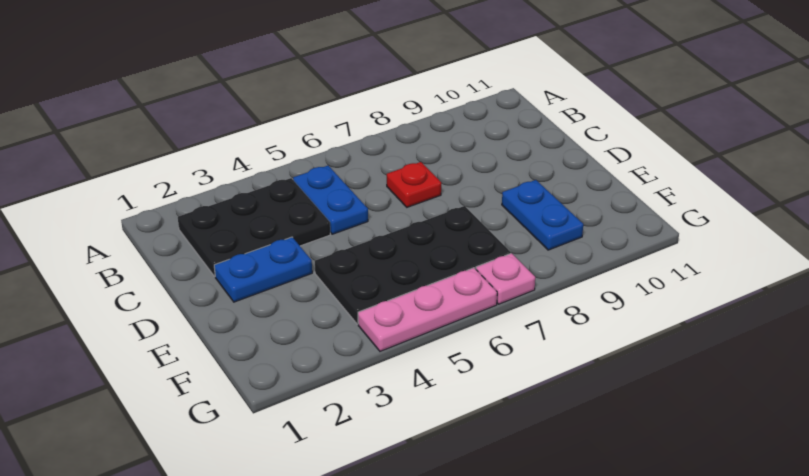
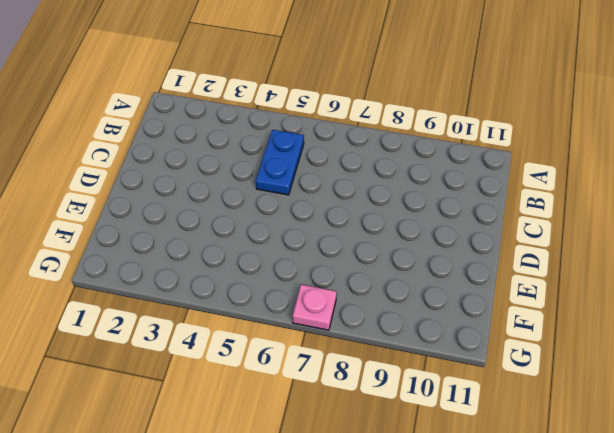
none -> black plate B2:C4 level 1
none -> red plate C7 level 1

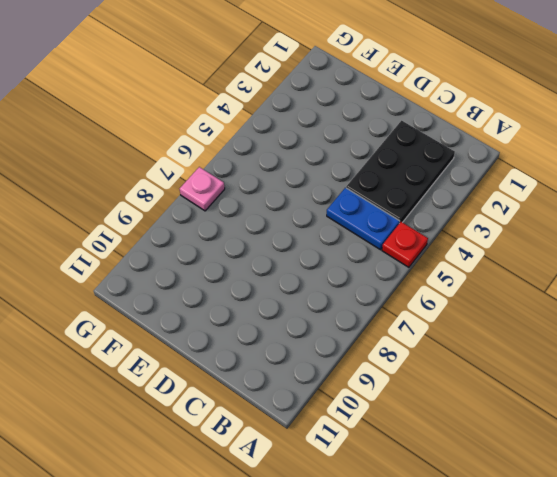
red plate A5 level 1 -> red plate C7 level 1
none -> blue plate D2:D3 level 1
none -> black plate E4:F7 level 1

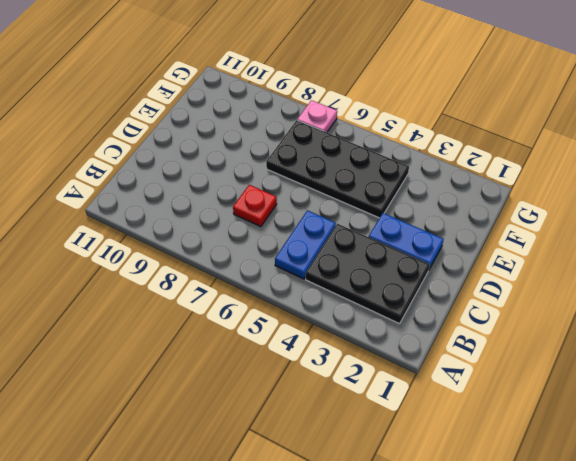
none -> blue plate E9:F9 level 1
none -> pink plate G4:G6 level 1

